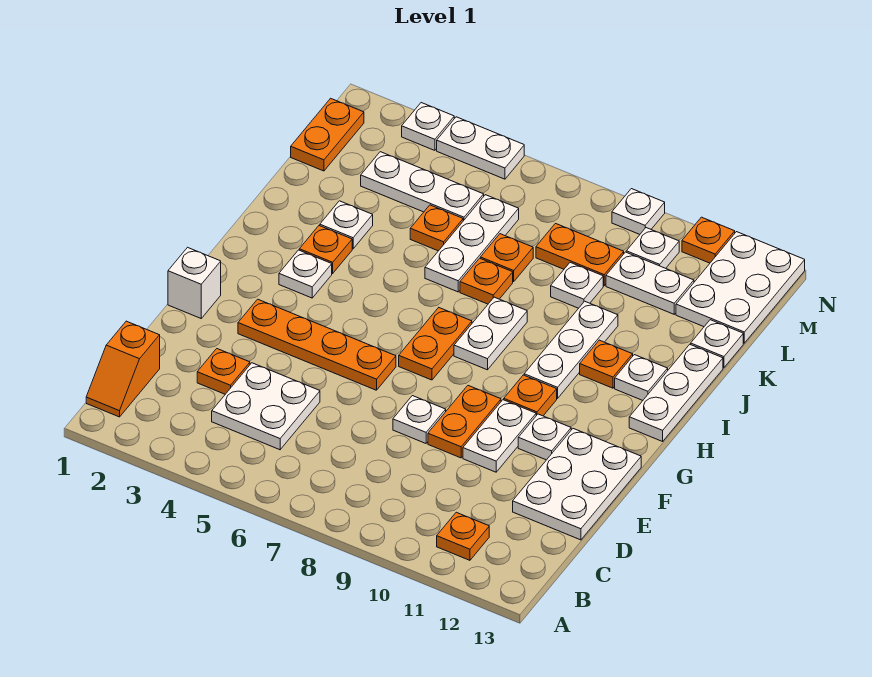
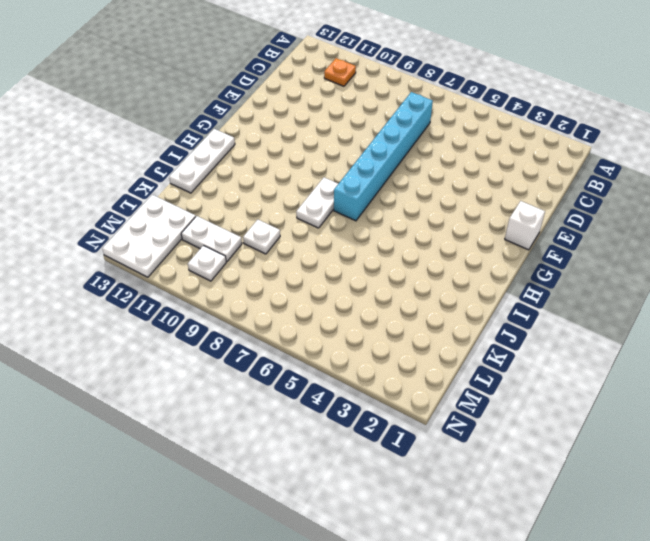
cyan brick C7:H7 level 1 -> orange plate G7:H7 level 1
none -> orange slope B1:C1 level 1 top C
none -> white plate C4:D5 level 1
none -> orange plate D3 level 1
none -> white plate D12:F13 level 1

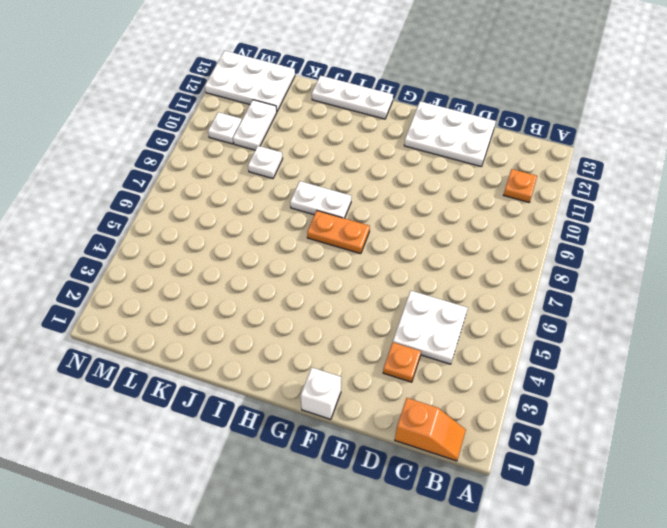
none -> white plate E8 level 1
none -> orange plate E9:F9 level 1
none -> white plate E10:F10 level 1
none -> orange plate F3:F6 level 1

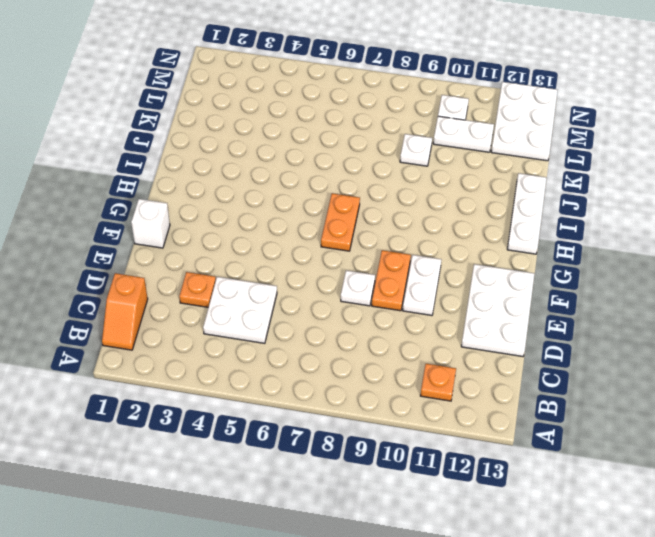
none -> orange plate F3:F6 level 1
none -> white plate F11 level 1
none -> orange plate G10 level 1
none -> white plate H3 level 1

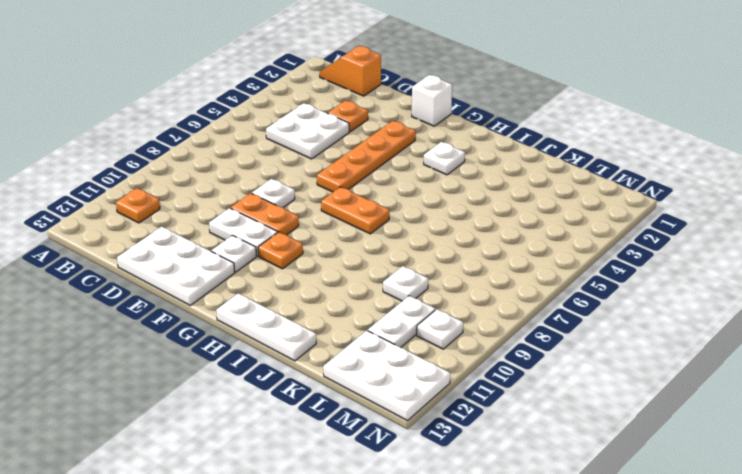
none -> white plate H8:I8 level 1
none -> white plate H10:J10 level 1
none -> orange plate I3 level 1
none -> orange plate I11 level 1

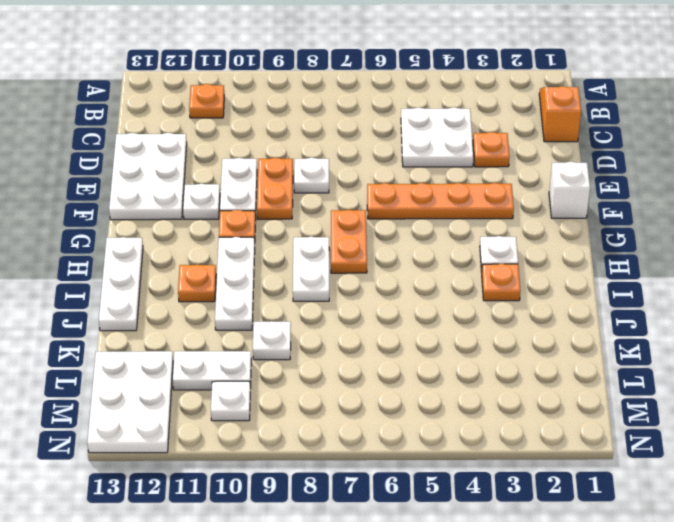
none -> white plate I12 level 1
none -> white plate J3 level 1
none -> white plate J6:L6 level 1
none -> orange plate J7 level 1

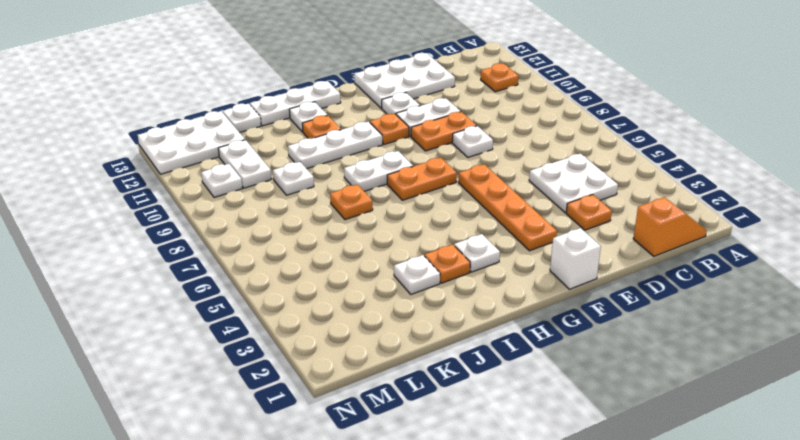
none -> white plate J6:L6 level 1
none -> orange plate K5 level 1
none -> orange plate K7 level 1
none -> orange plate L1:M1 level 1

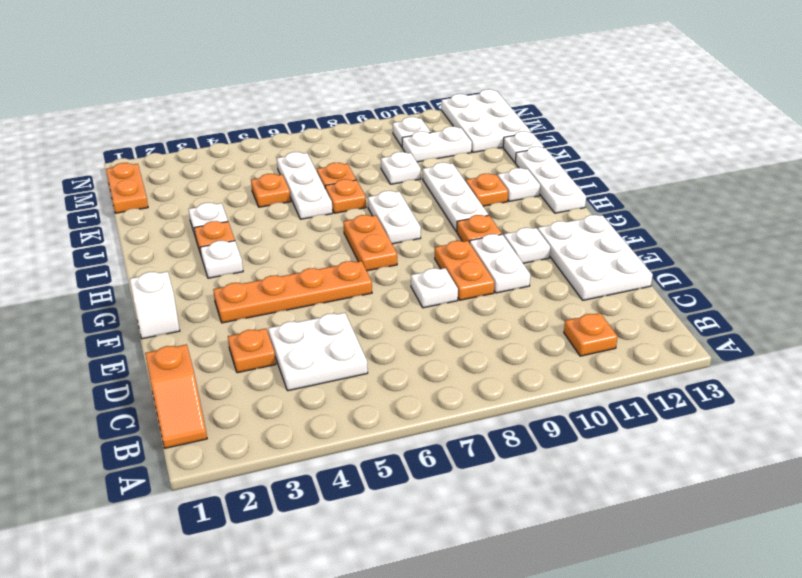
none -> white plate L3:L5 level 1
none -> orange plate L8:L9 level 1
none -> white plate N3 level 1
none -> white plate N4:N5 level 1

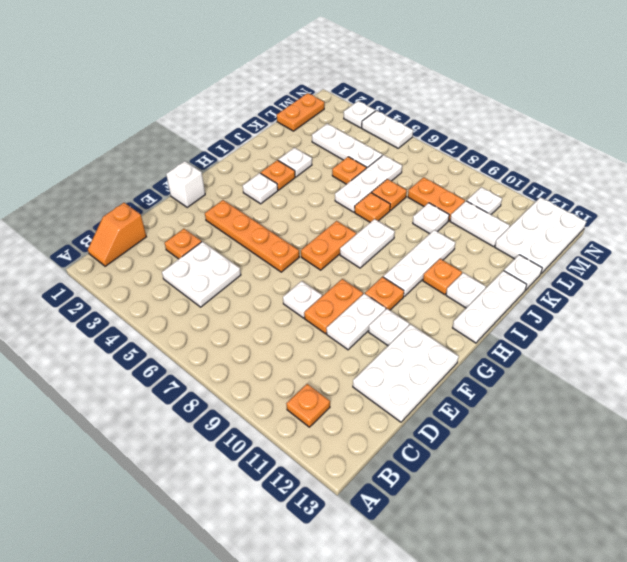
none -> white plate N9 level 1
none -> orange plate N11 level 1

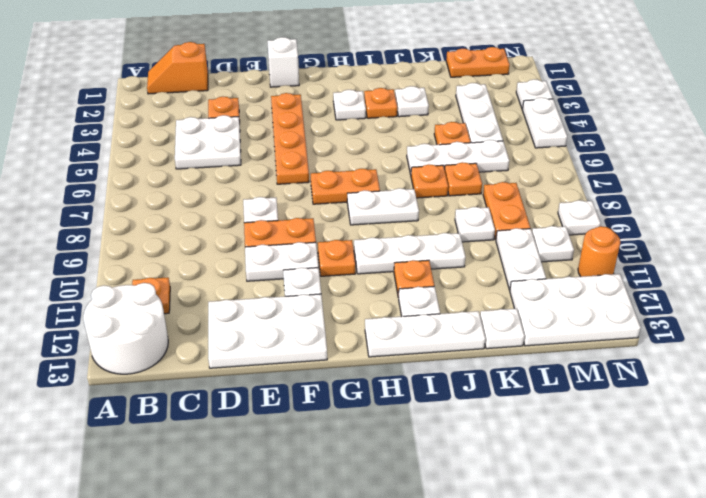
white round brick A12:B13 level 1 -> none
orange round brick N11 level 1 -> orange plate N11 level 1

